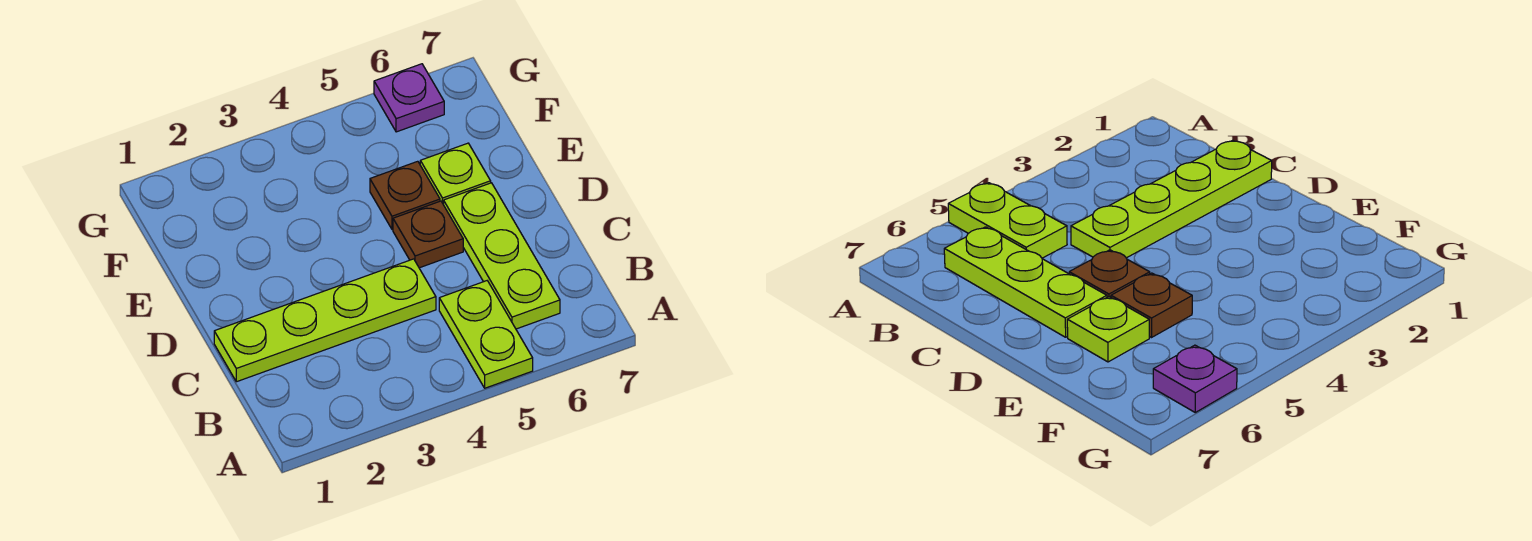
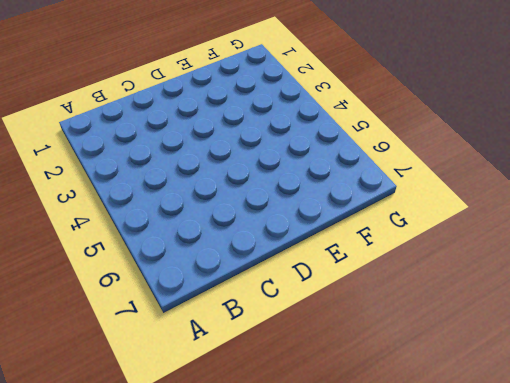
none -> lime plate A5:B5 level 1
none -> lime plate B6:D6 level 1

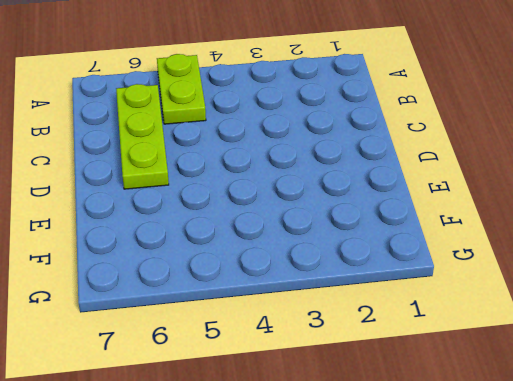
none -> lime plate C1:C4 level 1
none -> brown plate D5 level 1

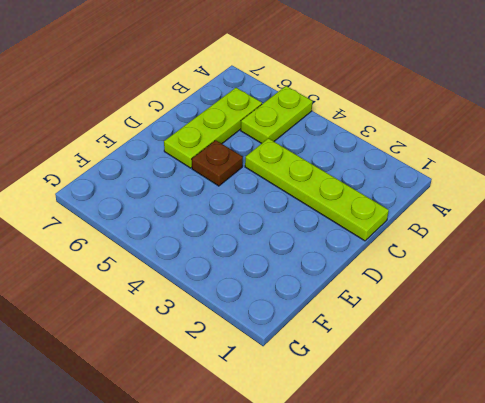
none -> brown plate E5 level 1
none -> lime plate E6 level 1

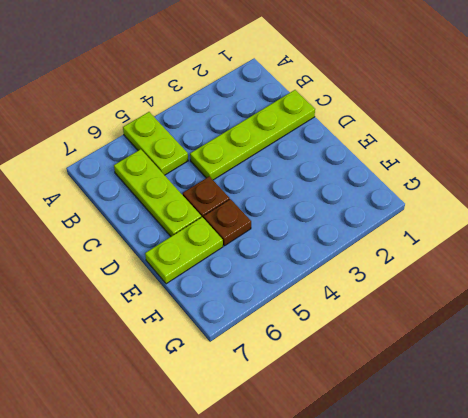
lime plate E6:E7 level 1 -> lime plate E6 level 1
none -> purple plate G6 level 1

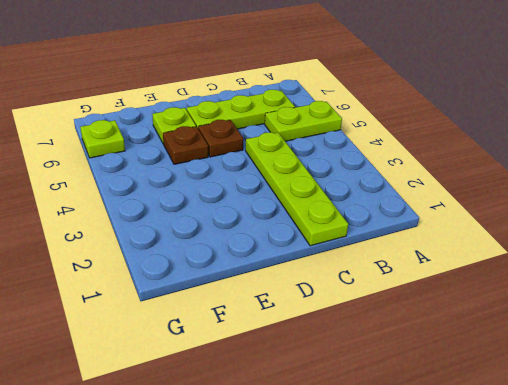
lime plate G6 level 1 -> purple plate G6 level 1

